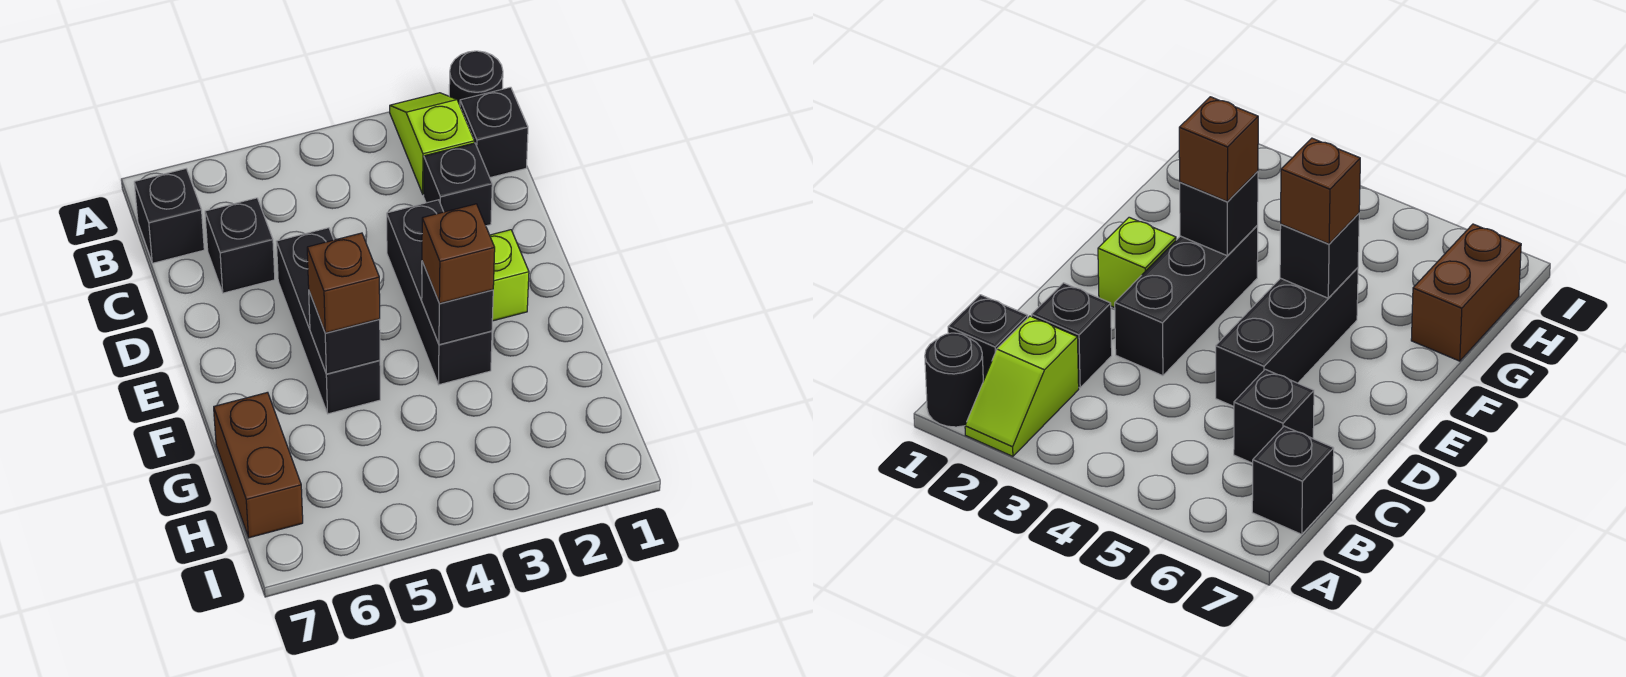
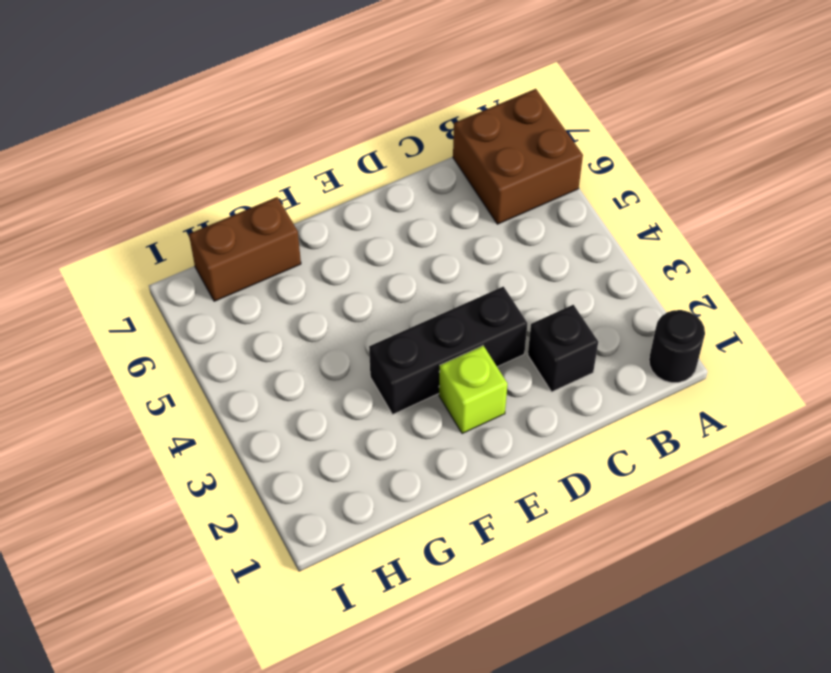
brown brick A6:B7 level 1 -> black brick B7 level 1
none -> lime slope A2:B2 level 1 top B
none -> black brick B1 level 1
none -> black brick C6 level 1

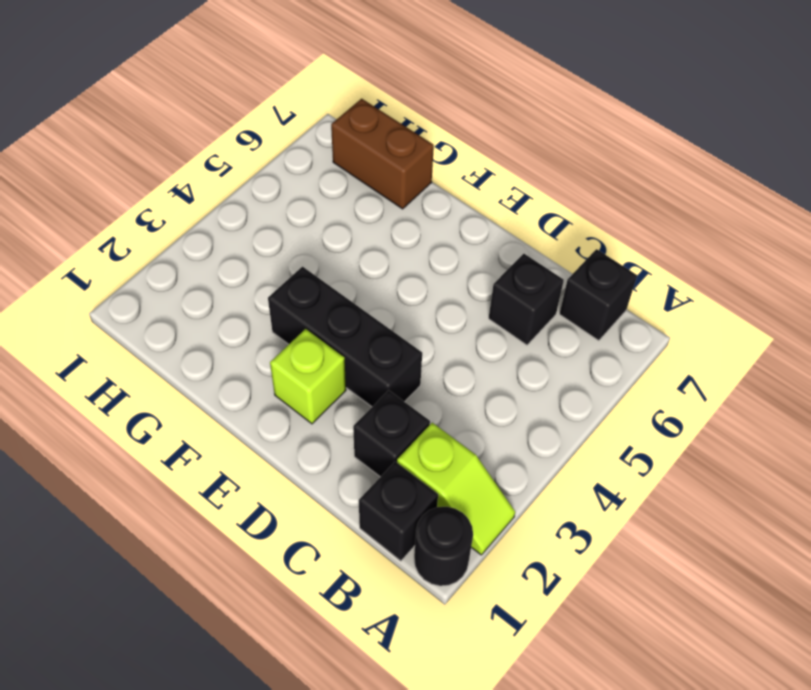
none -> black brick D5:F5 level 1
none -> black brick F3 level 2
none -> black brick F5 level 2

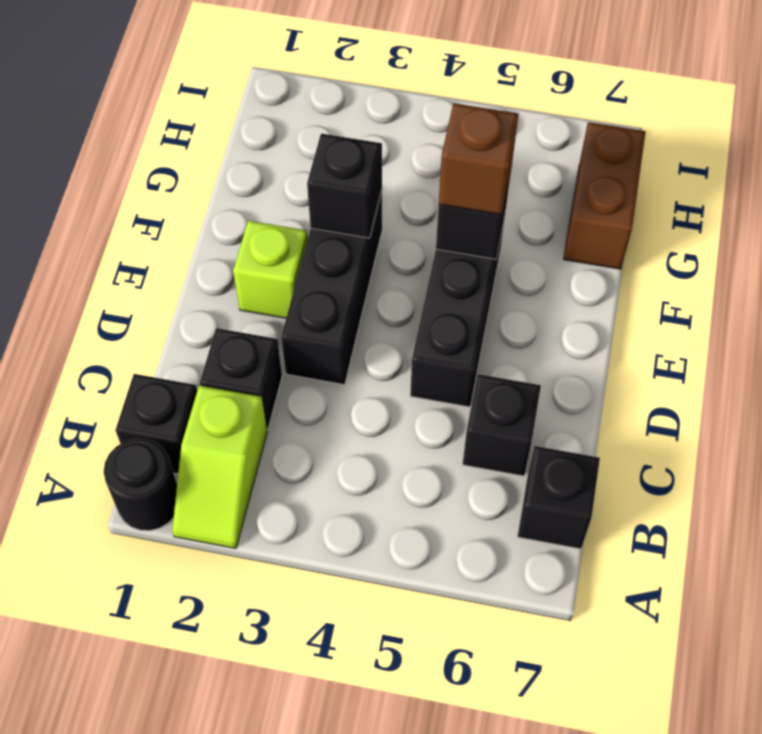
none -> brown brick F3 level 3

